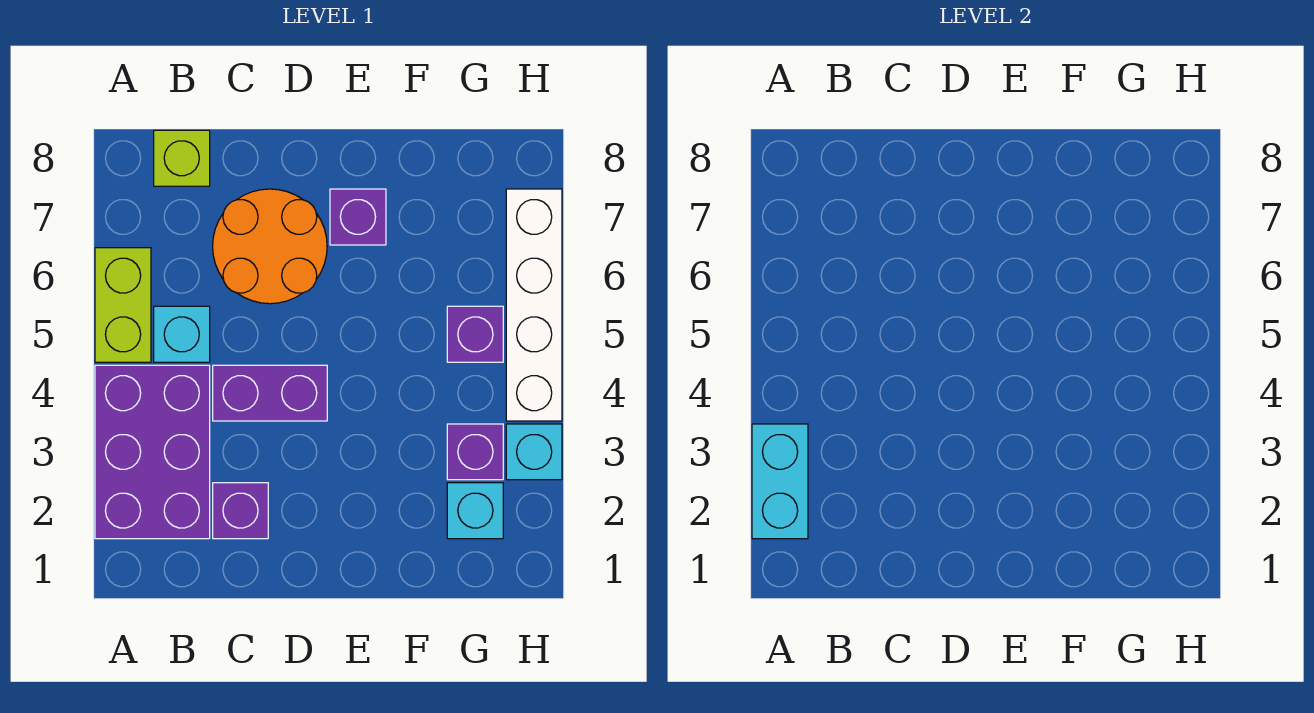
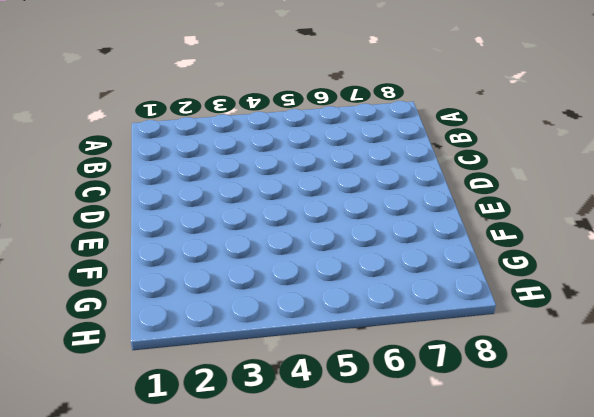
none -> purple brick A2:B4 level 1
none -> lime brick A5:A6 level 1
none -> cyan brick B5 level 1

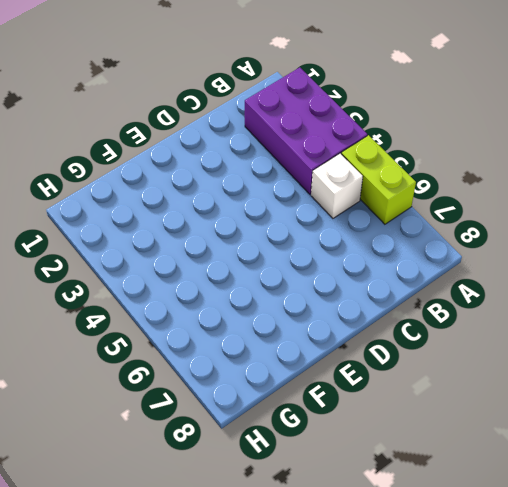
white brick B5 level 1 -> cyan brick B5 level 1
none -> lime brick B8 level 1
none -> purple brick C2 level 1
none -> purple brick C4:D4 level 1

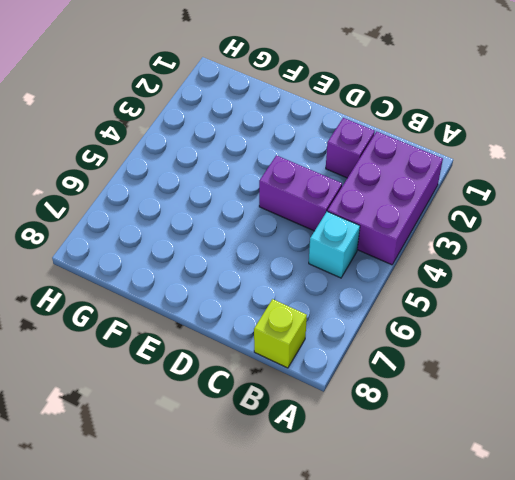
none -> lime brick A5:A6 level 1
none -> orange round brick C6:D7 level 1
none -> purple brick E7 level 1

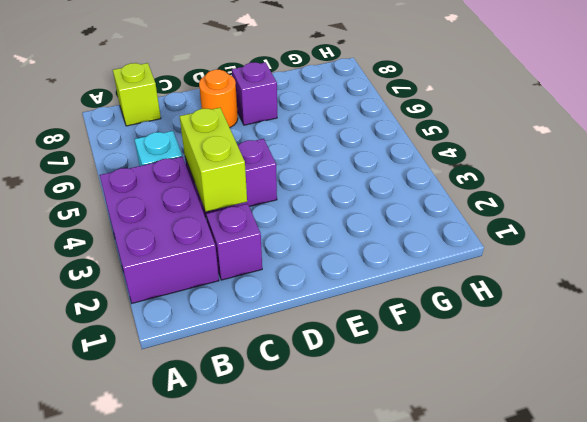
lime brick C3:C4 level 2 -> lime brick A5:A6 level 1
orange round brick D7 level 1 -> orange round brick C6:D7 level 1
none -> cyan brick G2 level 1
none -> purple brick G3 level 1
none -> purple brick G5 level 1

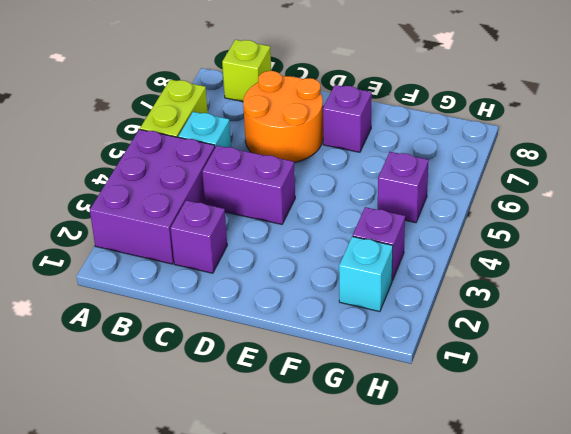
none -> cyan brick H3 level 1
none -> white brick H4:H7 level 1
none -> cyan brick A2:A3 level 2

